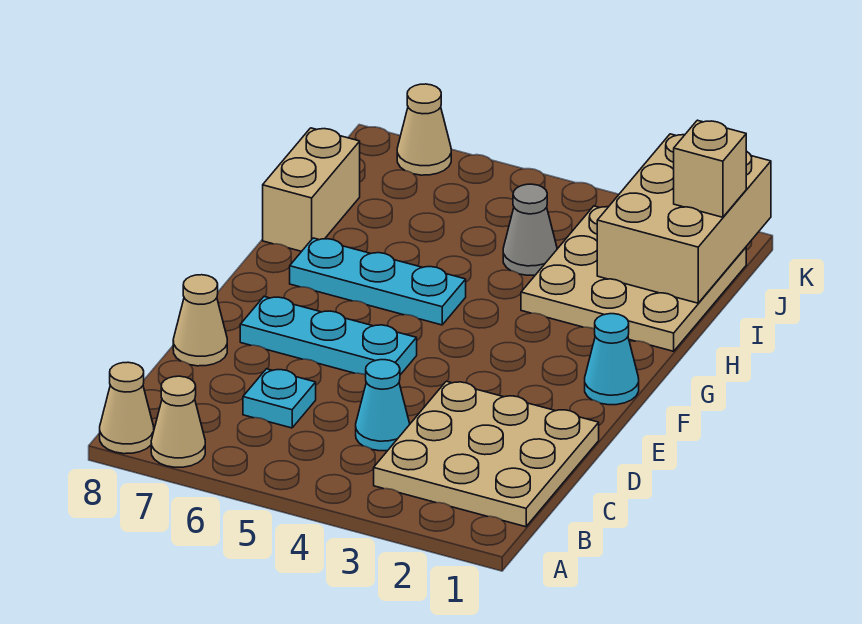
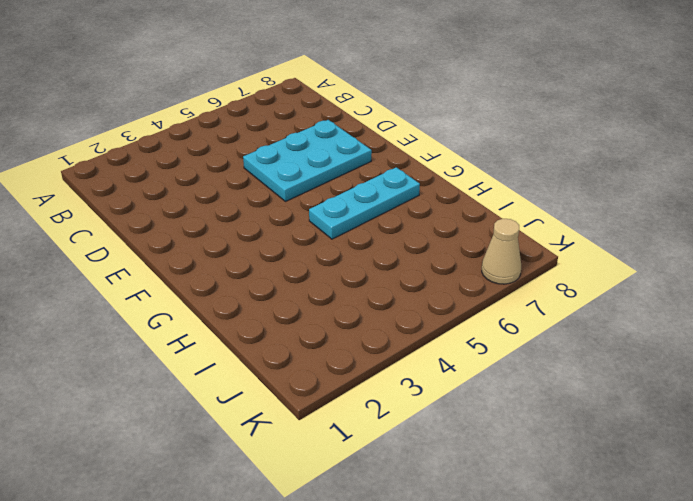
cyan plate D5:E7 level 1 -> cyan plate E5:E7 level 1
none -> tan cone A7 level 1
none -> tan cone A8 level 1
none -> tan plate B1:D3 level 1

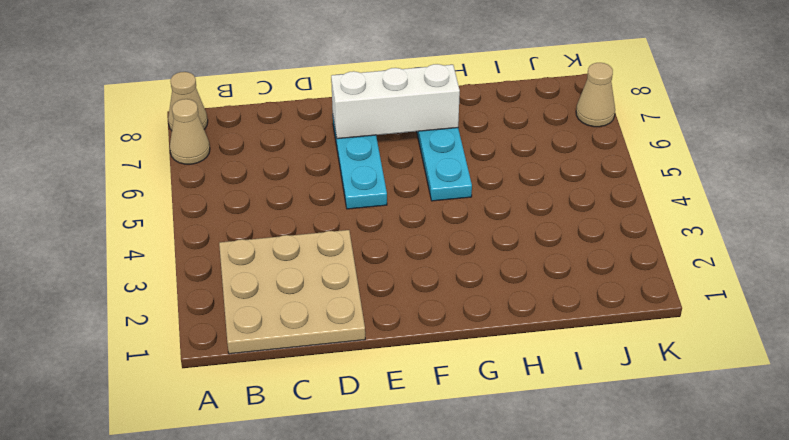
white brick E7:G7 level 2 -> none
none -> cyan cone C4 level 1
none -> cyan plate C6 level 1
none -> tan cone D8 level 1

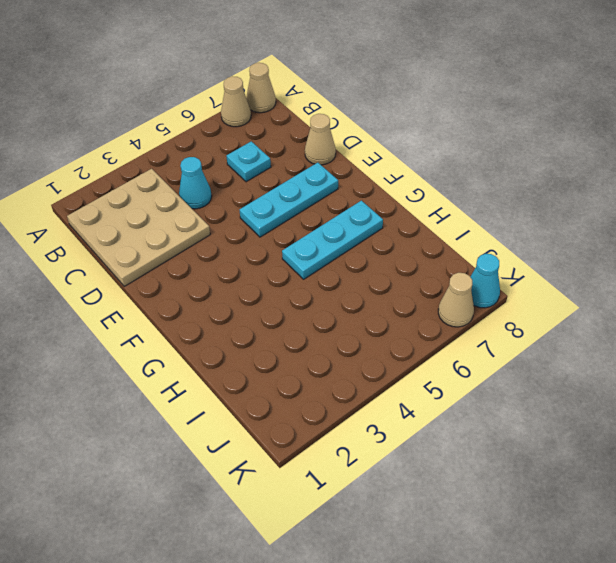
cyan cone K8 level 1 -> cyan cone F1 level 1
none -> tan plate H1:J3 level 1
none -> tan brick H8:I8 level 1
none -> grey cone I4 level 1

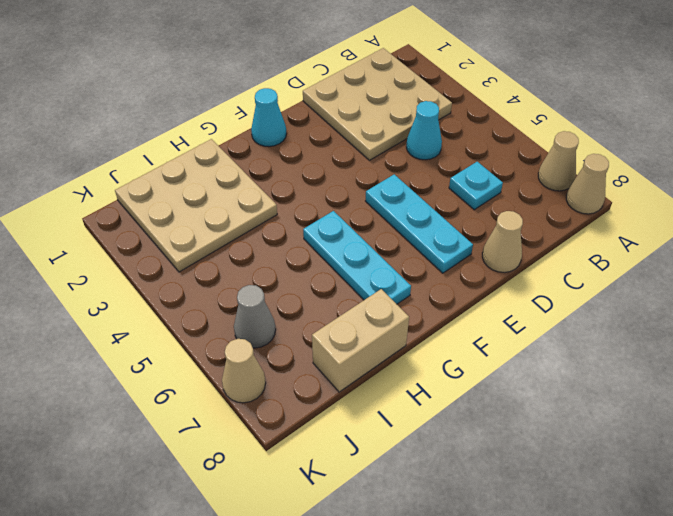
grey cone J6 level 1 -> grey cone I4 level 1
none -> tan brick I1:K2 level 2
none -> tan brick J1 level 3

